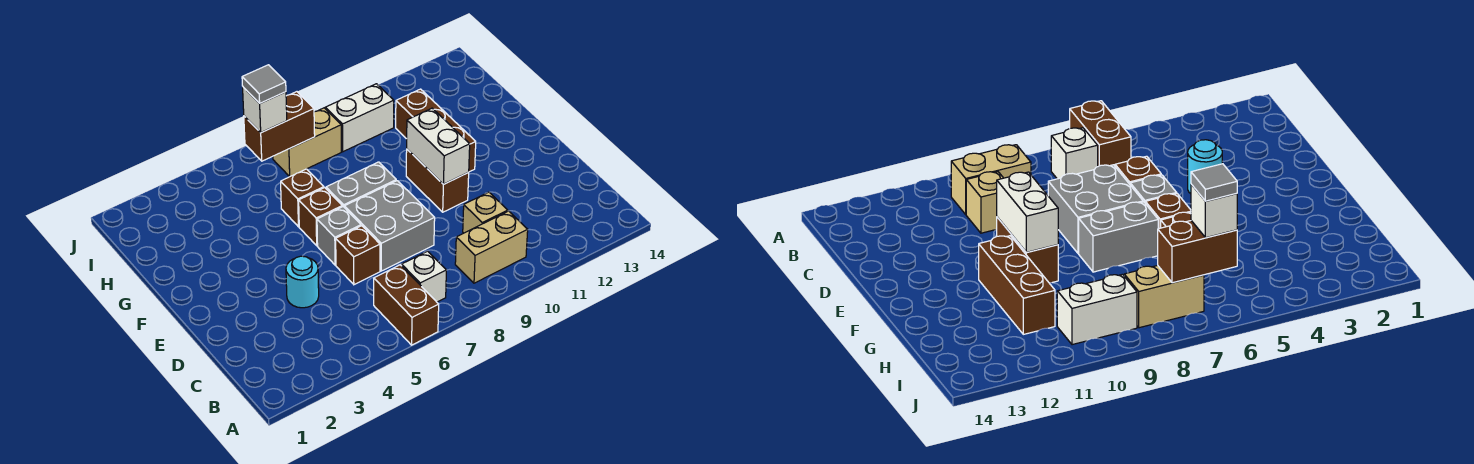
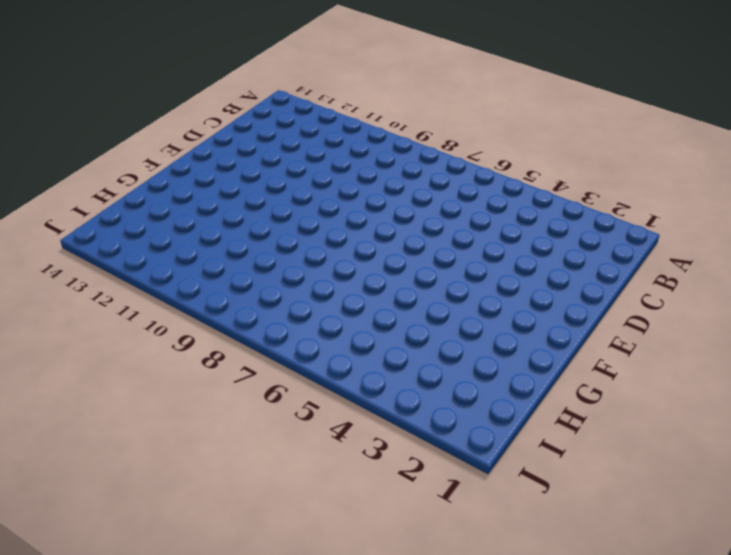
none -> brown brick A6:B6 level 1
none -> white brick B7 level 1
none -> tan brick B9:B10 level 1

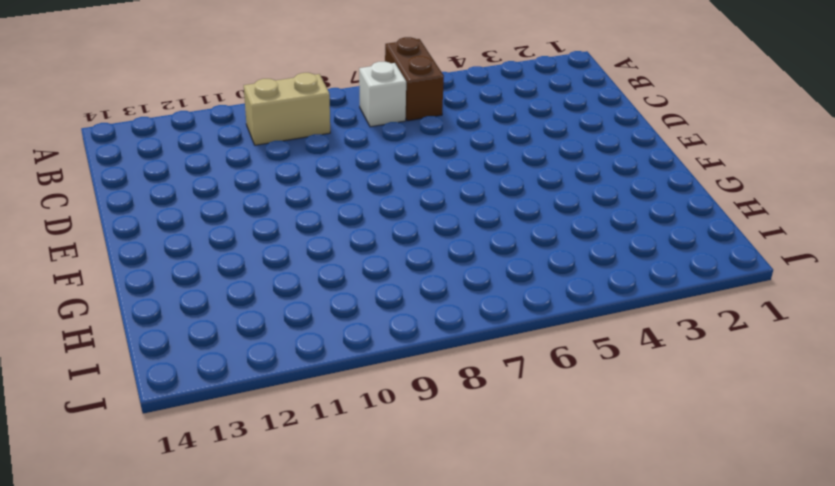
none -> tan brick C10 level 1
none -> cyan round brick D4 level 1
none -> brown brick D6 level 1

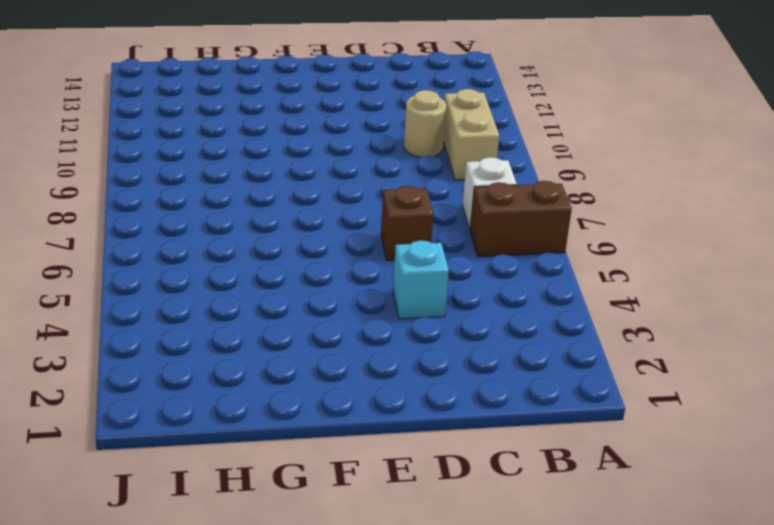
tan round brick C10 level 1 -> tan brick C10 level 1
cyan brick D4 level 1 -> cyan round brick D4 level 1
none -> grey brick D7:E8 level 1
none -> grey brick E6 level 1
none -> brown brick E10:F10 level 1

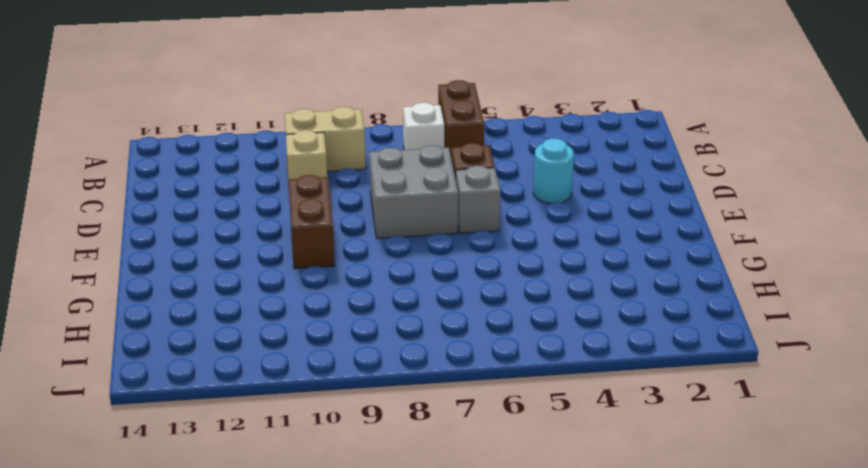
none -> brown brick F6 level 1
none -> grey brick F7:F8 level 1
none -> brown brick F11:H11 level 1

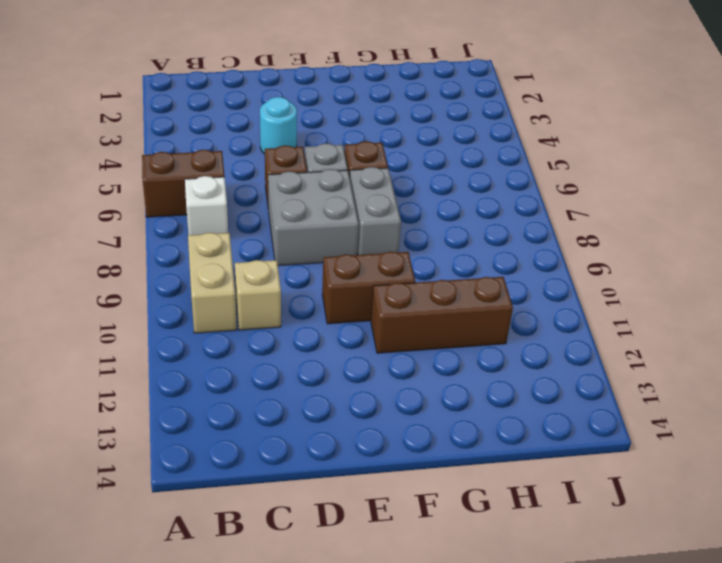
none -> brown brick G6 level 1
none -> tan brick I7:I8 level 1
none -> white brick I9:I10 level 1

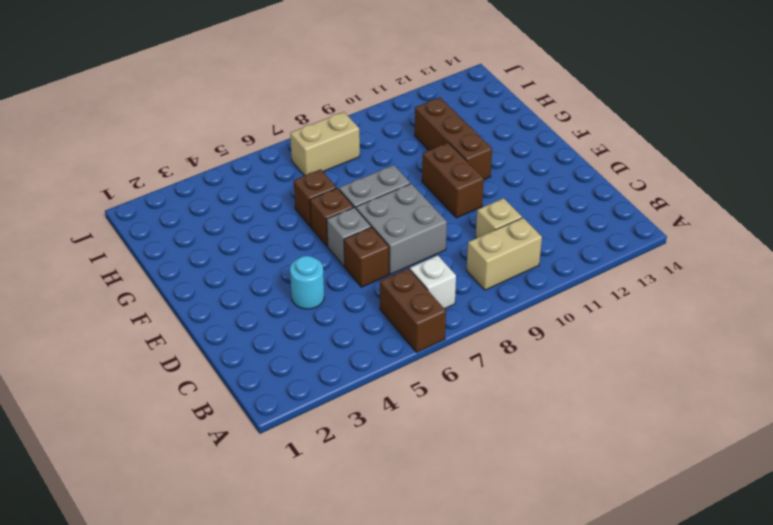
none -> white brick I9:I10 level 1
none -> white brick E10:F10 level 2
none -> brown brick I6:I7 level 2

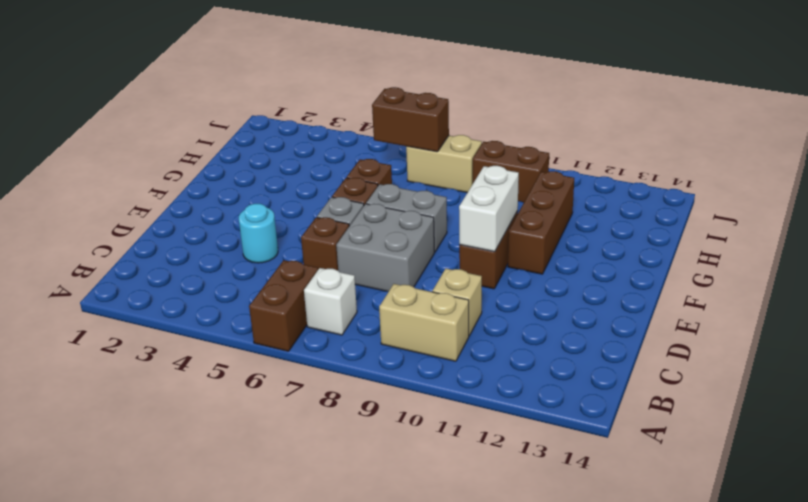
brown brick I9:I10 level 1 -> white brick I9:I10 level 1
none -> white brick I6 level 3
none -> grey tile I6 level 4

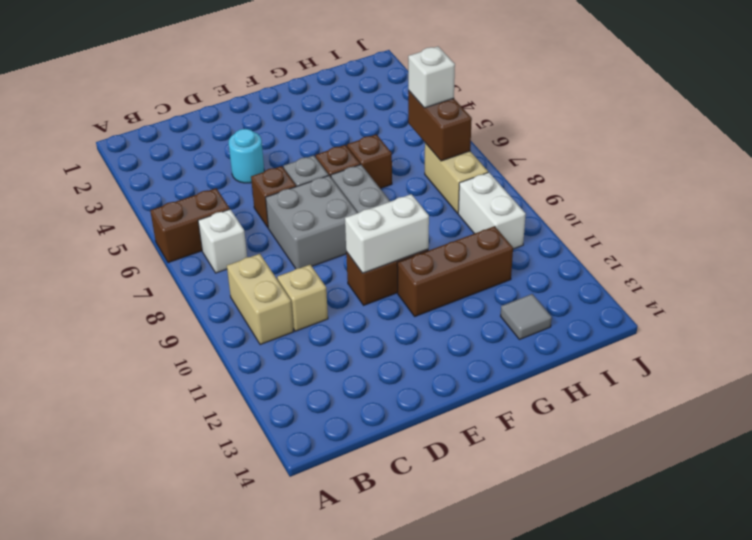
grey tile H13 level 1 -> grey tile I6 level 4

